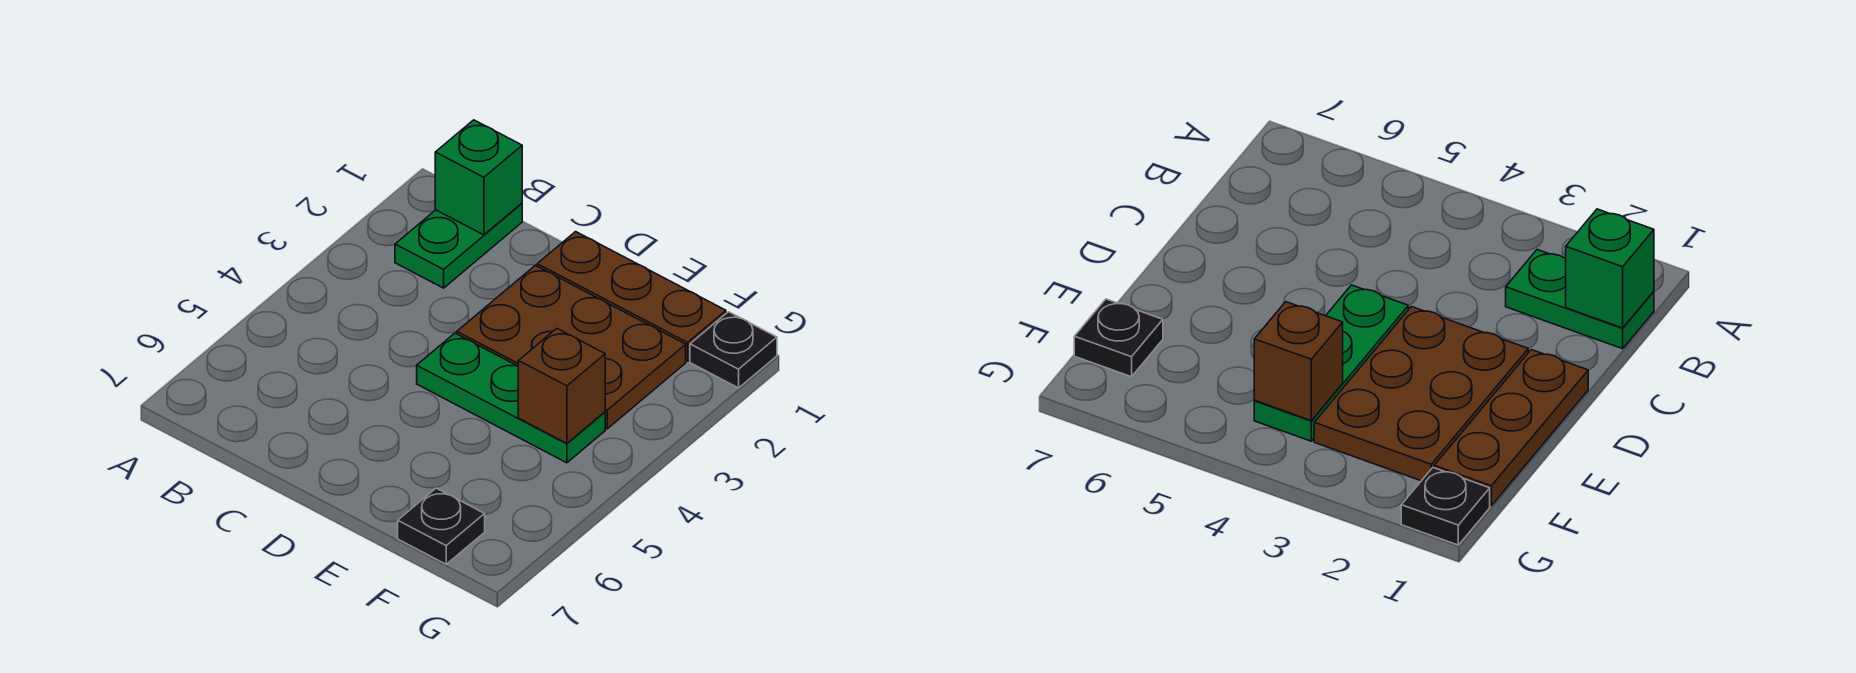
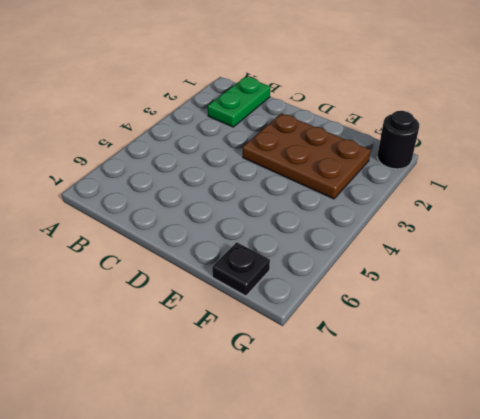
black round brick G1 level 1 -> black plate G1 level 1
none -> brown plate D1:F1 level 1
none -> green plate D4:F4 level 1

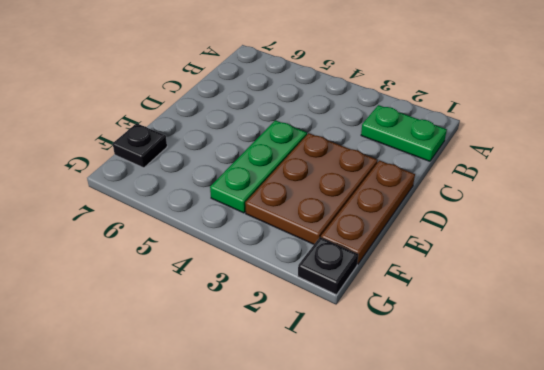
none -> green brick B1 level 2
none -> brown brick F4 level 2

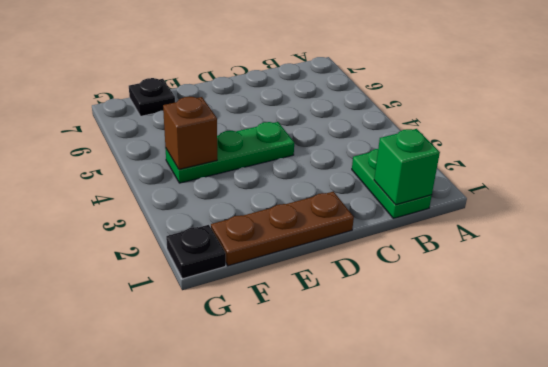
none -> brown plate D2:F3 level 1

